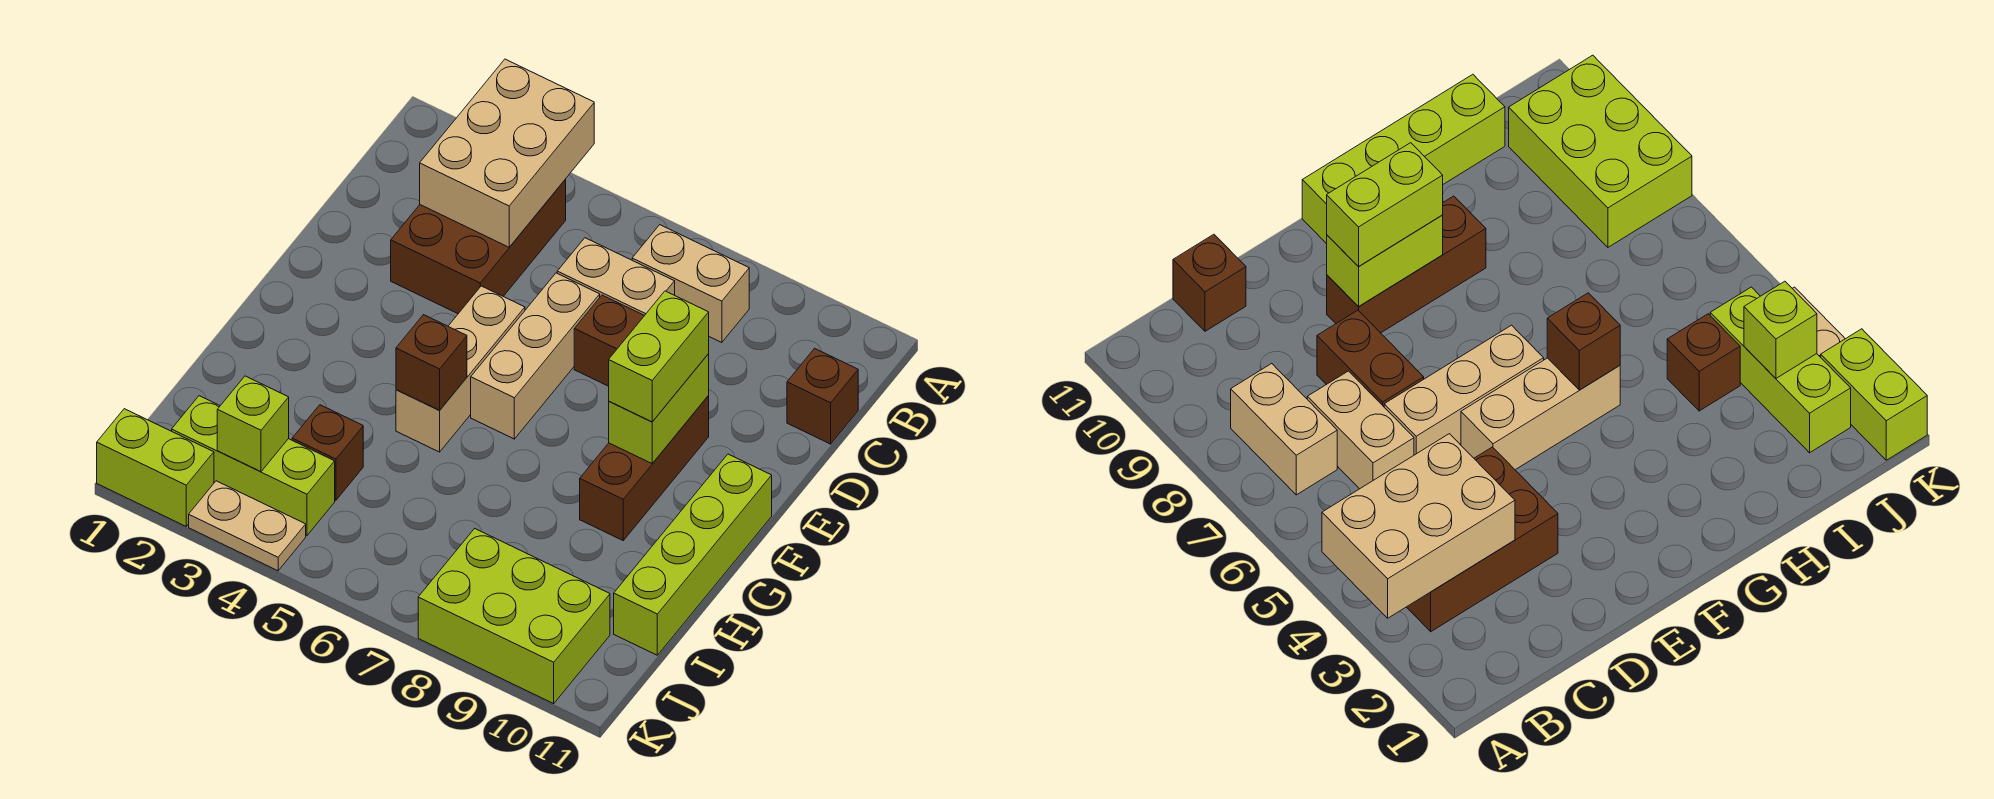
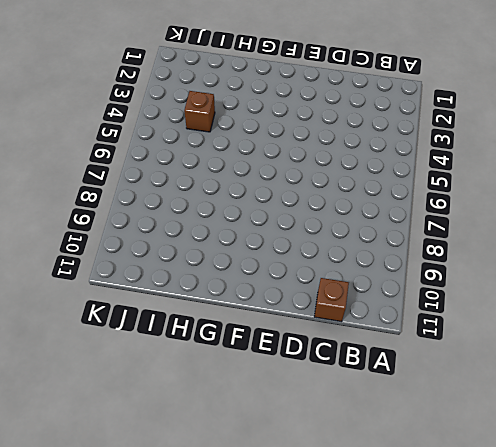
none -> brown brick B3:D4 level 1
none -> tan brick B7:B8 level 1
none -> tan brick C6:C7 level 1

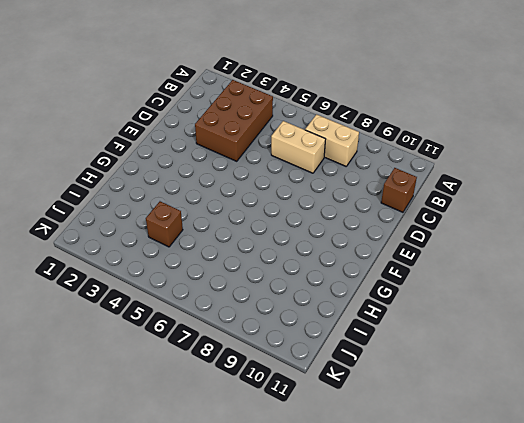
none -> tan brick D6:F6 level 1
none -> brown brick D7:D8 level 1
none -> tan brick E5:G5 level 1

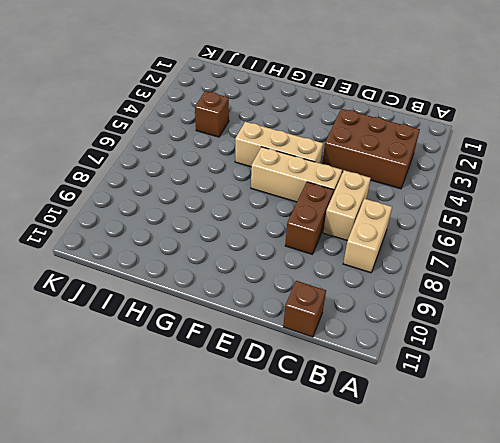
none -> brown brick E9:G9 level 1
none -> lime brick F11:I11 level 1
none -> lime brick J2:J4 level 1

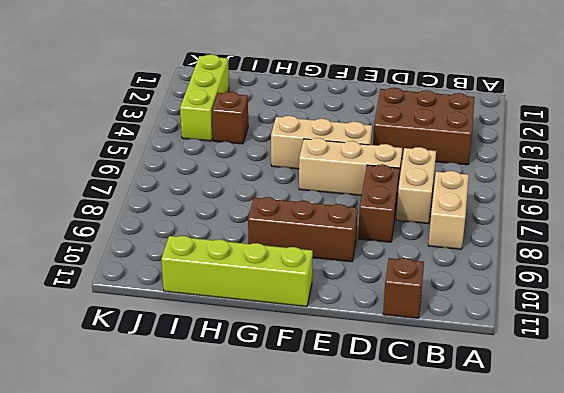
none -> lime brick J8:K10 level 1
none -> lime brick K1:K2 level 1
none -> tan plate K3:K4 level 1

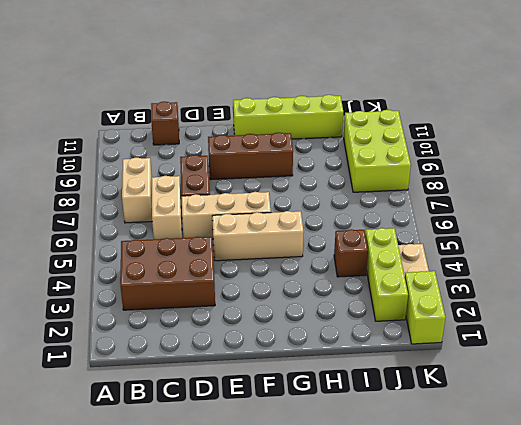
none -> tan brick A3:C4 level 2
none -> lime brick E9:F9 level 2
none -> brown brick G5 level 2

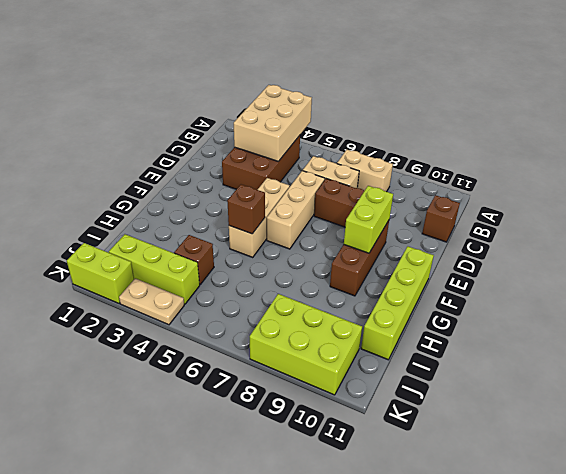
none -> lime brick J3 level 2
none -> lime brick E9:F9 level 3

